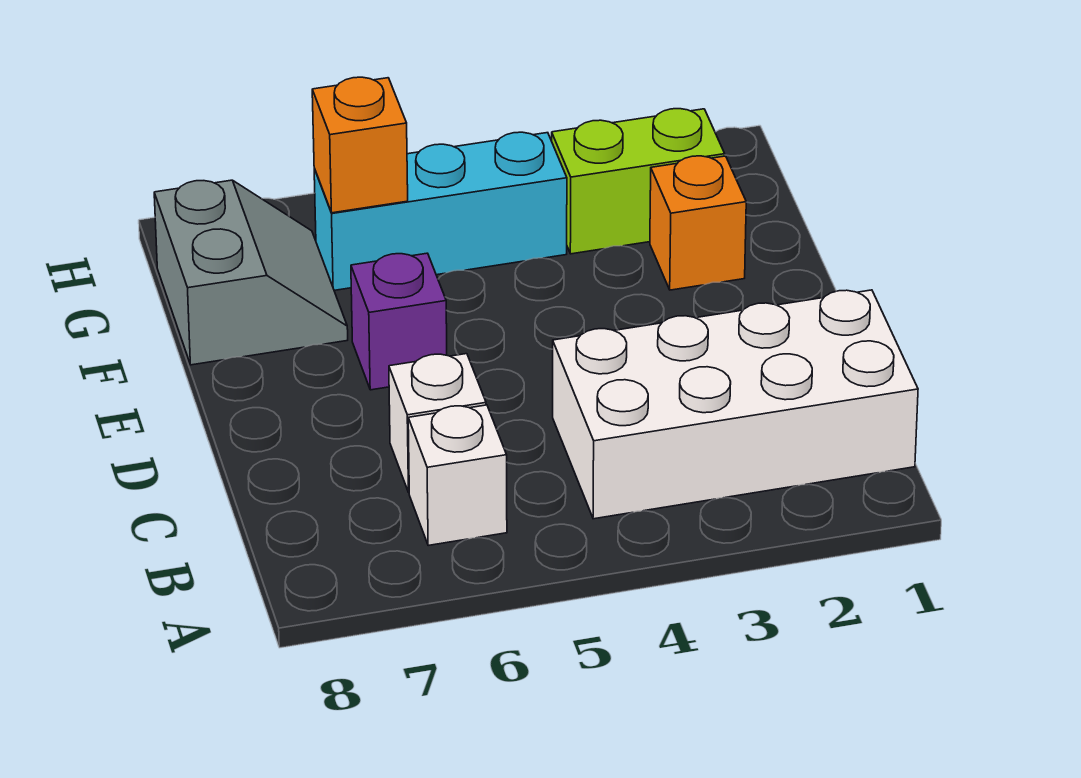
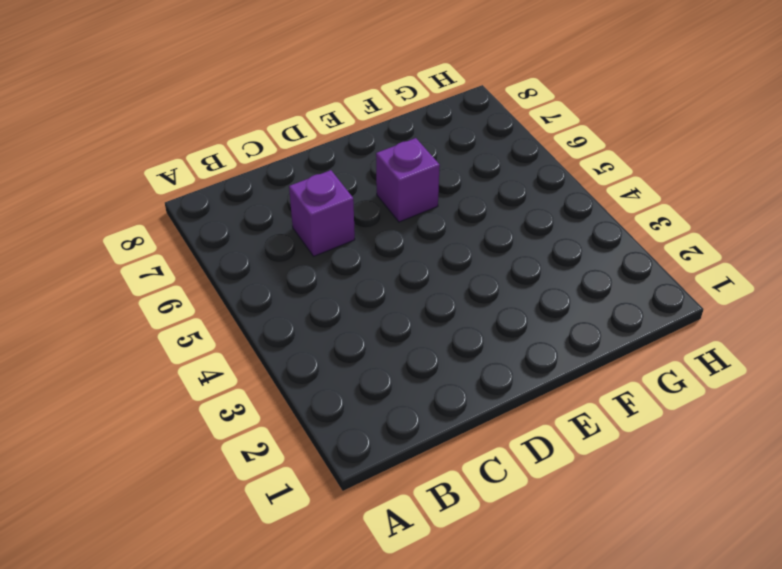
purple brick C6 level 1 -> white brick C6 level 1
none -> white brick B1:C4 level 1
none -> white brick B6 level 1

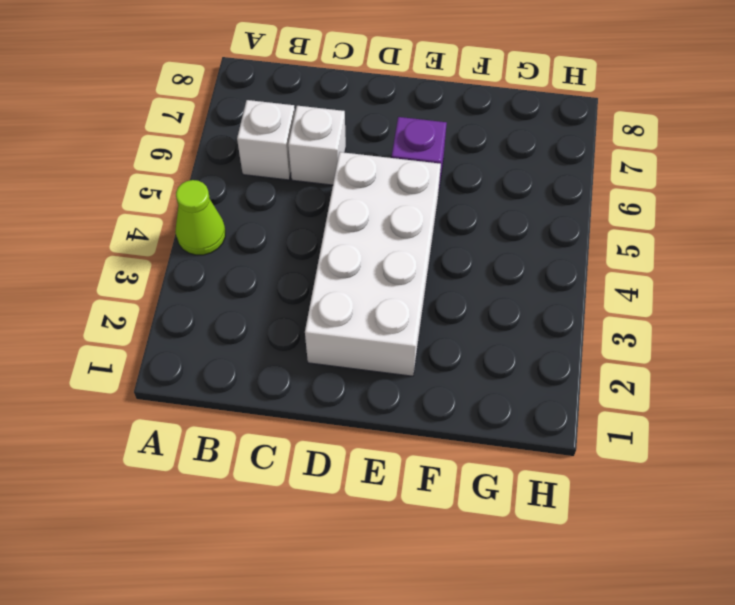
lime cone A4 level 1 -> none
white brick D2:E5 level 1 -> white brick B1:C4 level 1
none -> orange brick F2 level 1
none -> grey slope F7:G8 level 1 top 8

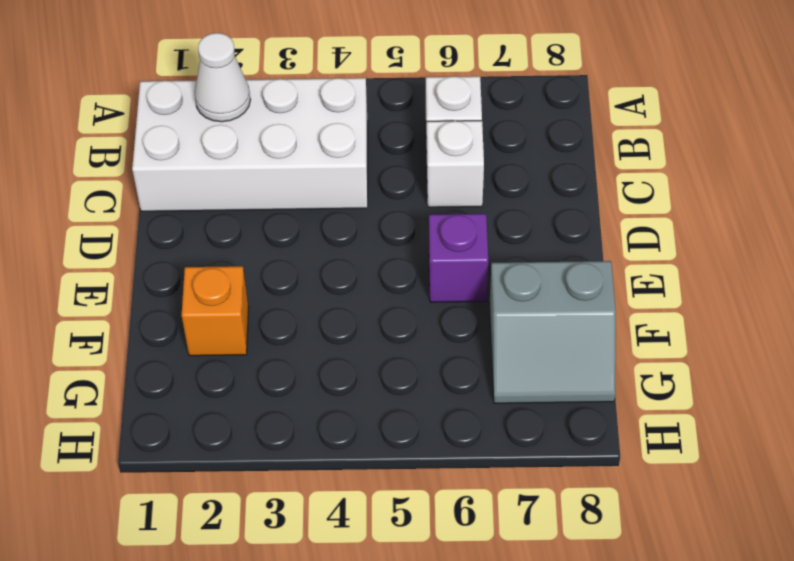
white cone B2 level 2 -> none
grey slope F7:G8 level 1 top F -> grey slope F7:G8 level 1 top 8
none -> lime brick G2:G3 level 1
none -> cyan brick G4:G6 level 1

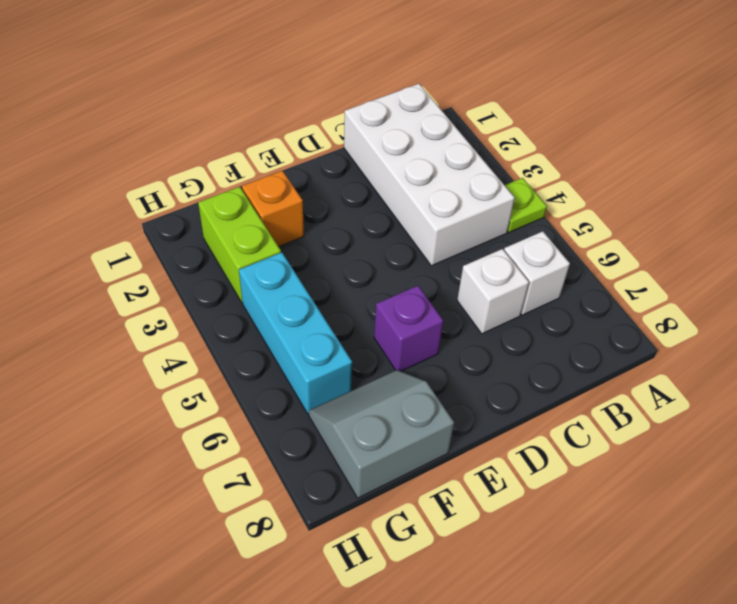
lime plate A4 level 1 -> none
none -> orange brick G6 level 2

